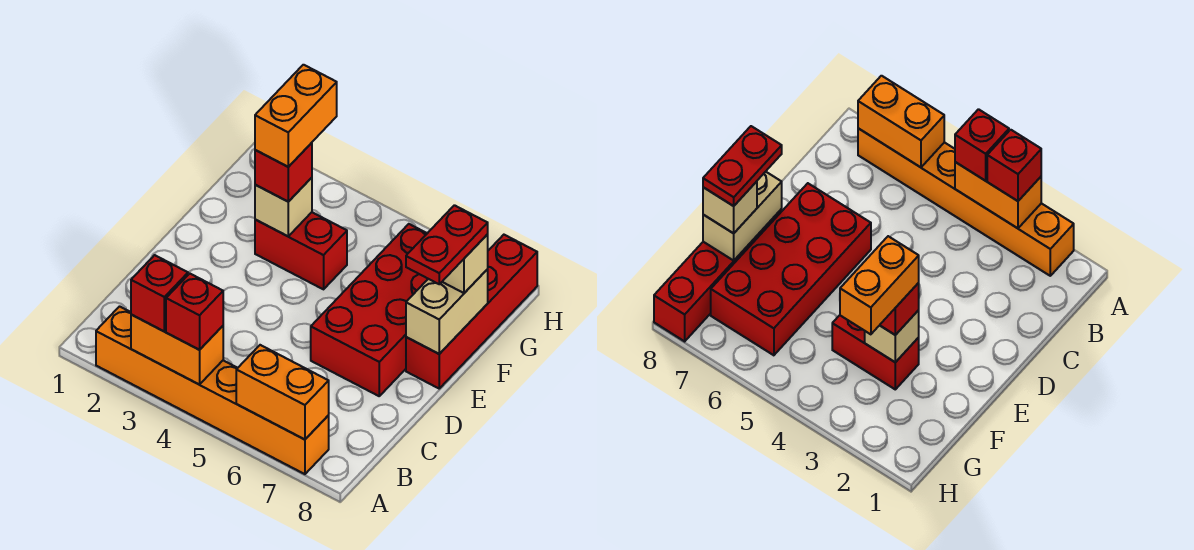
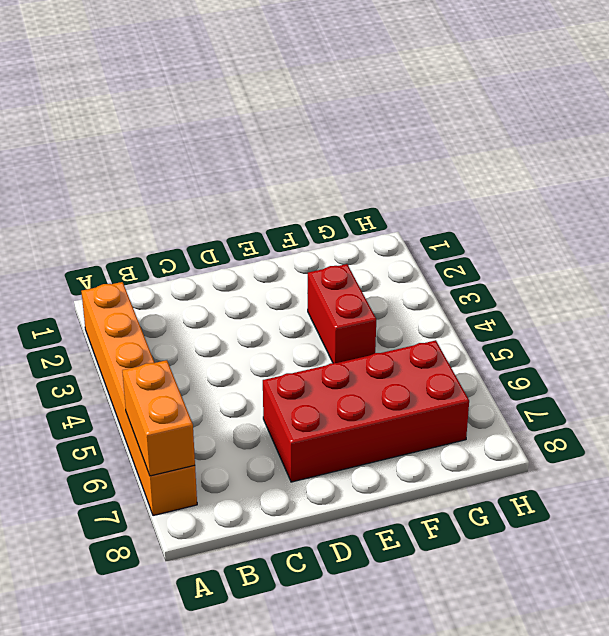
none -> red brick E8:H8 level 1
none -> orange brick A3:A4 level 2
none -> tan brick E8:F8 level 2

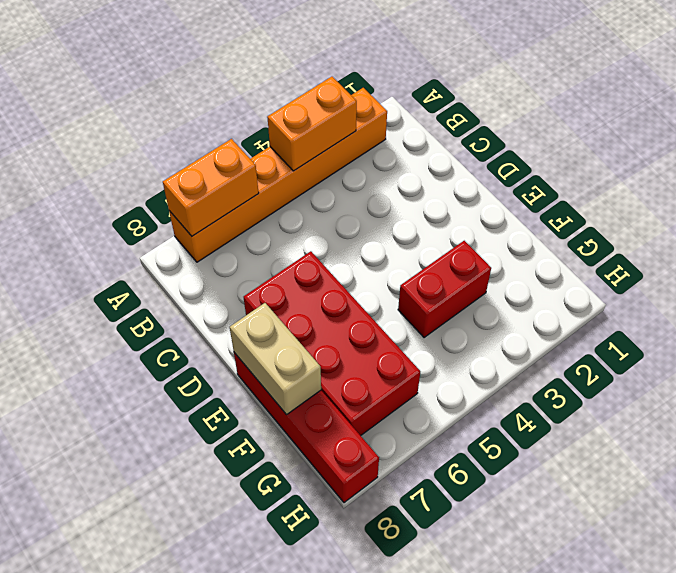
none -> tan brick F3 level 2
none -> red brick A3 level 3
none -> red brick A4 level 3

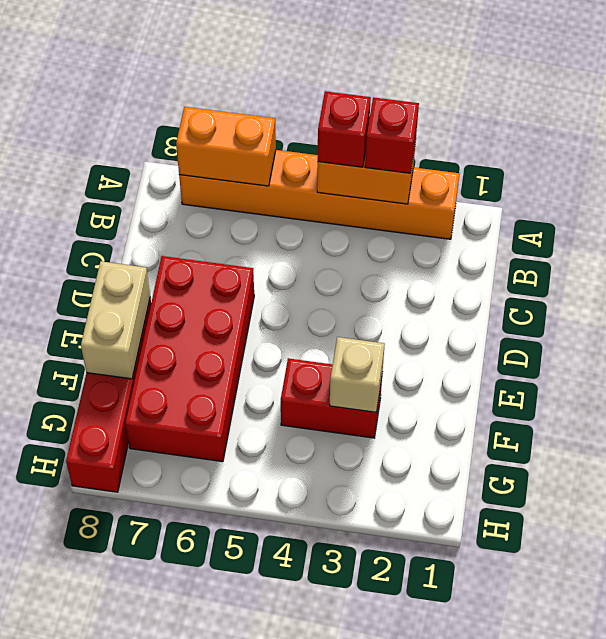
none -> red brick F3 level 3
none -> tan brick F8 level 3
none -> red plate E8:F8 level 4

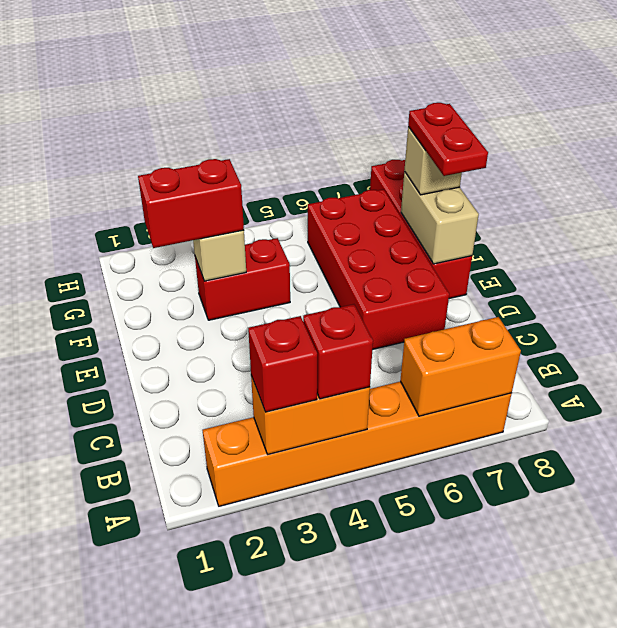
red brick F2:F3 level 3 -> red brick F3 level 3
none -> orange brick F3:G3 level 4

